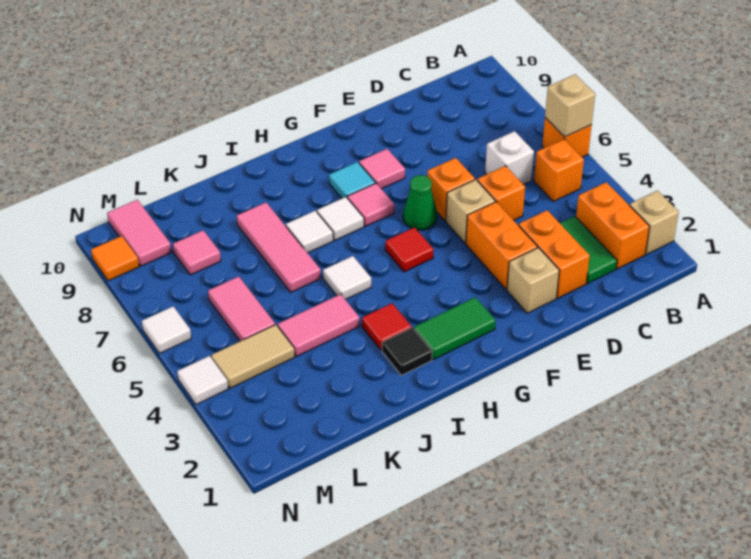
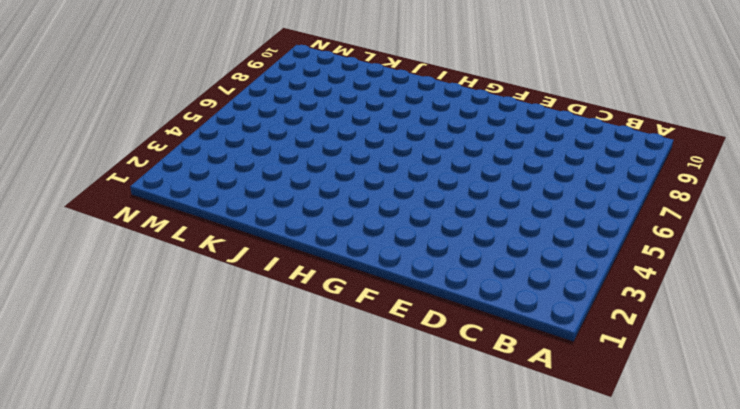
none -> tan brick A2 level 1
none -> orange brick A6 level 1
none -> orange brick B2:B3 level 1
none -> orange brick B5 level 1

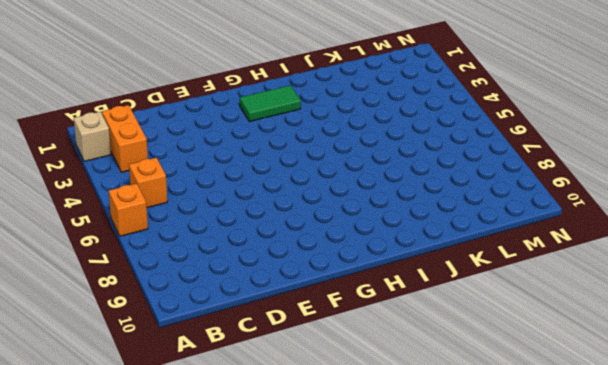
none -> green tile C2:C3 level 1
none -> white brick C6 level 1
none -> orange brick D2:D3 level 1
none -> orange brick D5 level 1

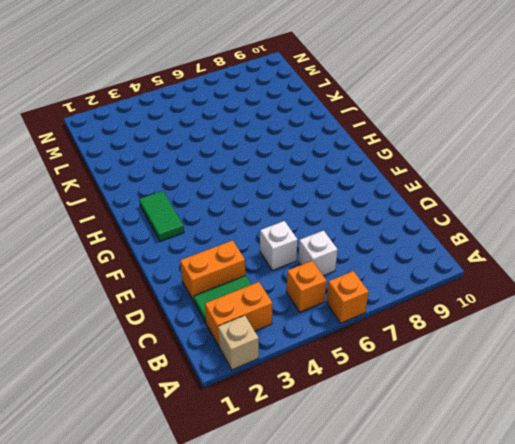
white brick D5 level 1 -> orange brick D5 level 1
none -> tan brick E2 level 1
none -> orange brick E3:E4 level 1
none -> tan brick E5 level 1
none -> orange brick E6 level 1

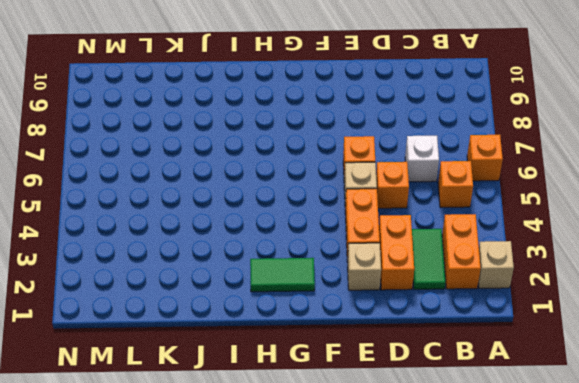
none -> green cone F6 level 1
none -> pink tile F8 level 1
none -> red tile G5 level 1
none -> pink tile G7 level 1

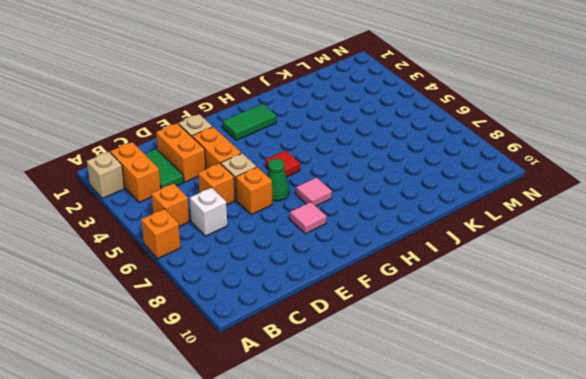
none -> cyan tile G8 level 1
none -> white tile H7 level 1
none -> black tile I2 level 1
none -> red tile I3 level 1

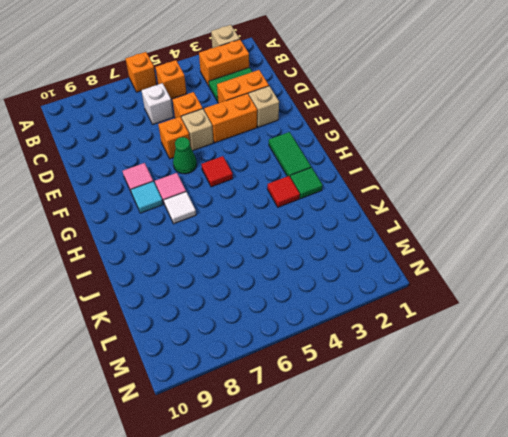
green tile I2 level 1 -> black tile I2 level 1
none -> white tile I5 level 1
none -> white tile I7 level 1
none -> pink tile J4:K4 level 1
none -> pink tile J6:J8 level 1

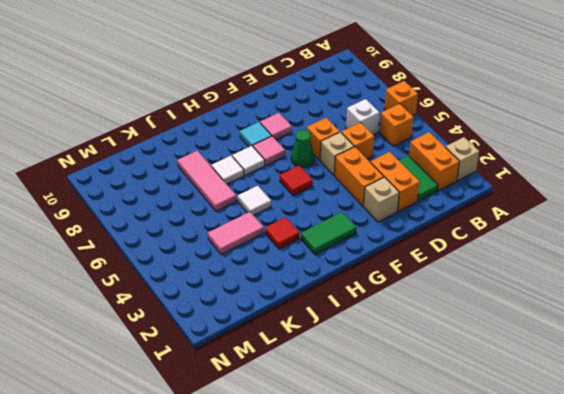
none -> black tile I2 level 1
none -> tan tile L4:M4 level 1
none -> pink tile L5:L6 level 1
none -> pink tile L8 level 1

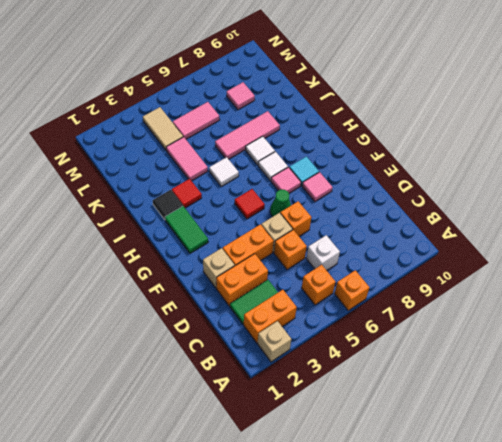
none -> pink tile M9:M10 level 1
none -> white tile N4 level 1
none -> white tile N6 level 1
none -> orange tile N9 level 1

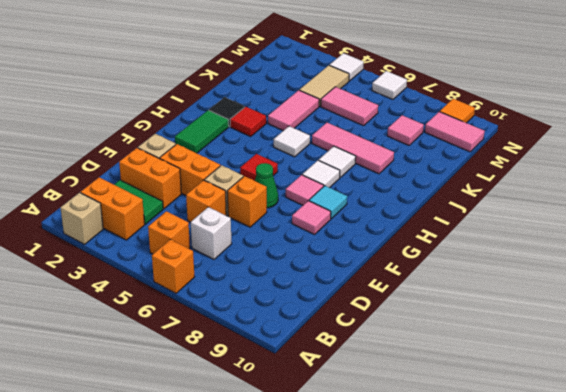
none -> tan brick A6 level 2

